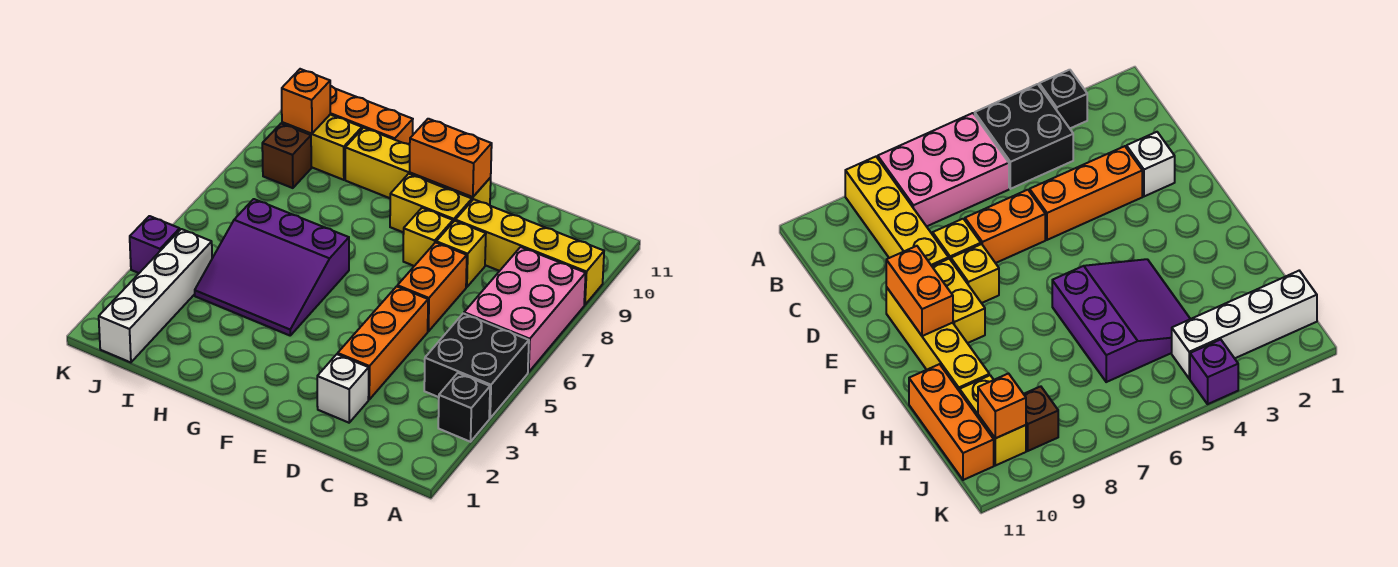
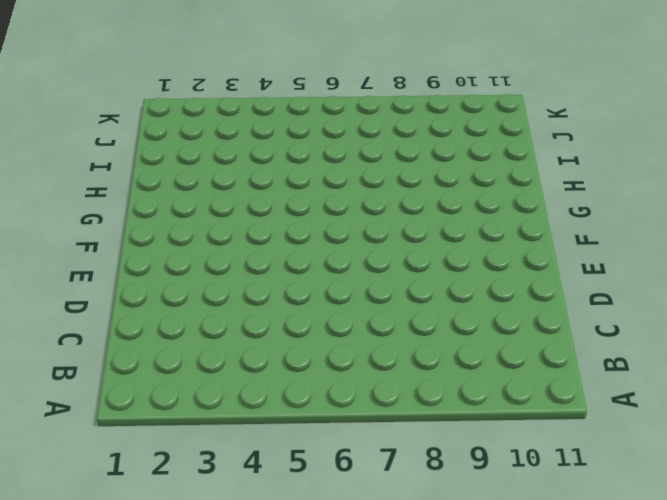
none -> black brick A3 level 1
none -> black brick A4:B5 level 1
none -> pink brick A6:B8 level 1

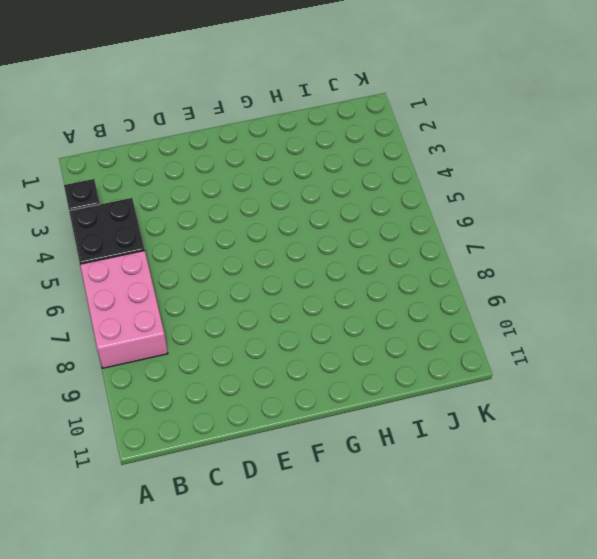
none -> yellow brick A9:D9 level 1
none -> white brick D2 level 1
none -> orange brick D3:D5 level 1

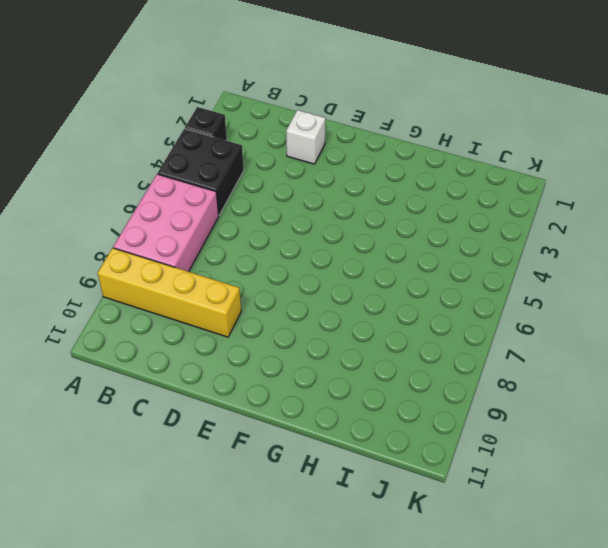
none -> orange brick D3:D5 level 1
none -> orange brick D6:D7 level 1
none -> yellow brick D8 level 1

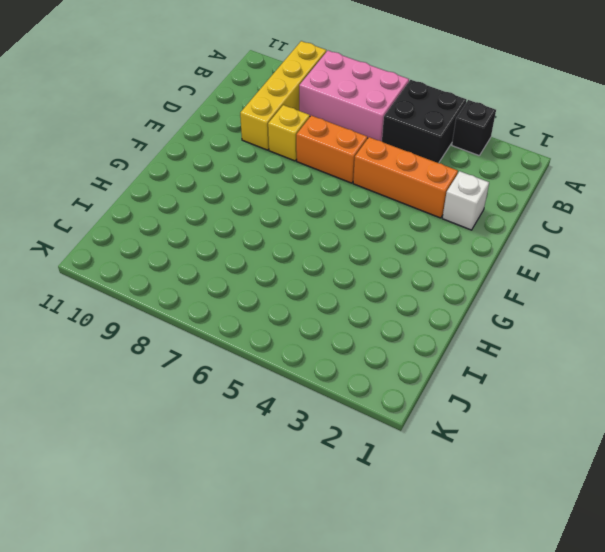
none -> yellow brick E8 level 1
none -> yellow brick E9:F9 level 1
none -> yellow brick E10:H10 level 1

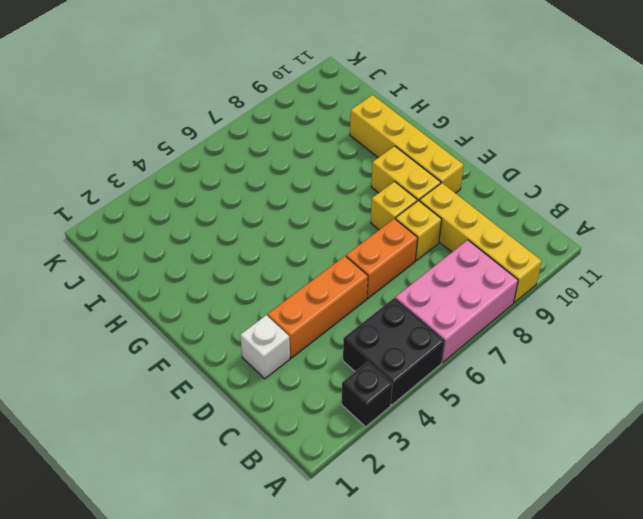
none -> purple slope G4:I6 level 1 top 6
none -> orange brick H11:J11 level 1
none -> yellow brick I10:J10 level 1

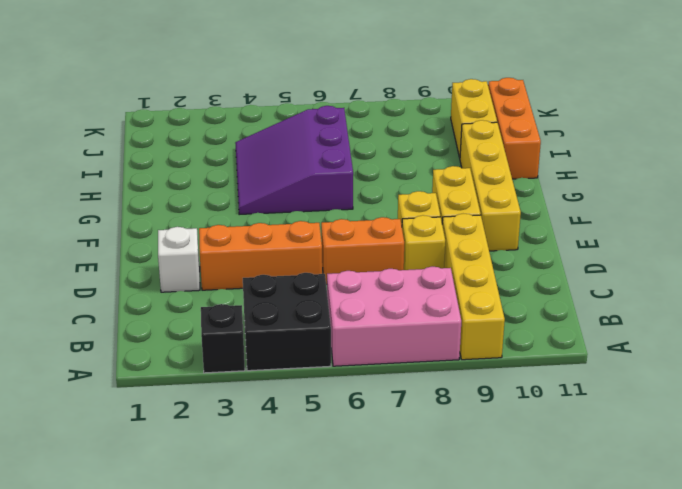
none -> white brick J1:J4 level 1
none -> brown brick J9 level 1
none -> purple brick K4 level 1

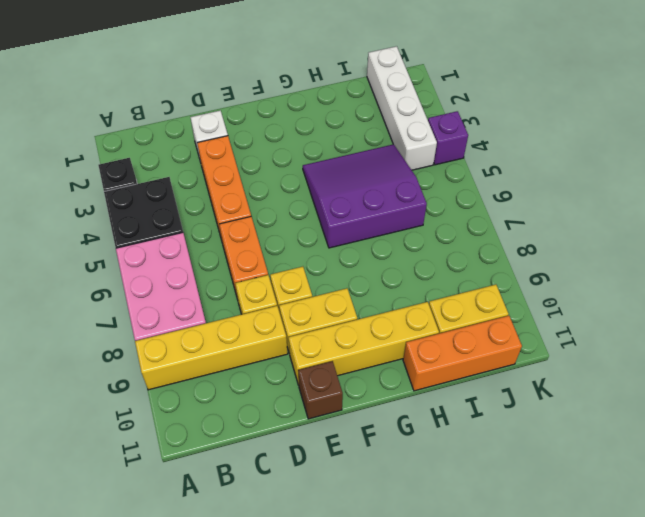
brown brick E11 level 1 -> brown brick J9 level 1
none -> orange brick E10:F10 level 2
none -> orange brick J10 level 2

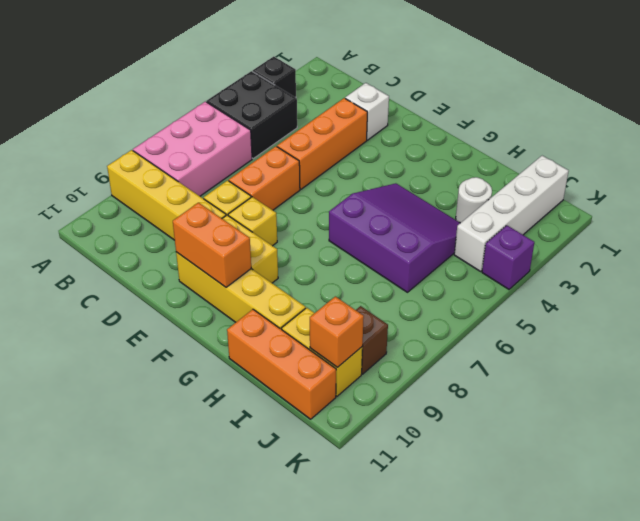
white round brick I3 level 1 -> none

